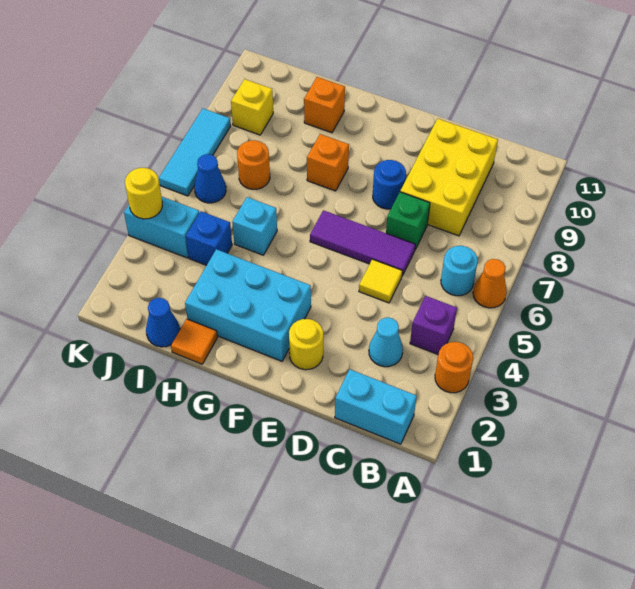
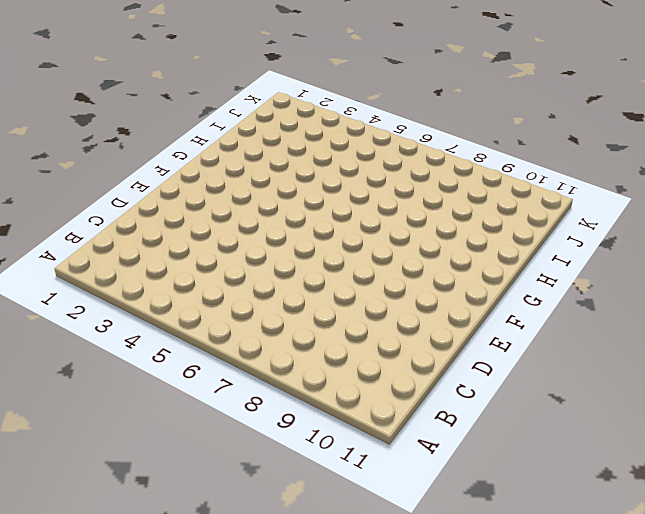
none -> orange round brick A3 level 1
none -> orange cone A6 level 1
none -> cyan brick B1:C1 level 1

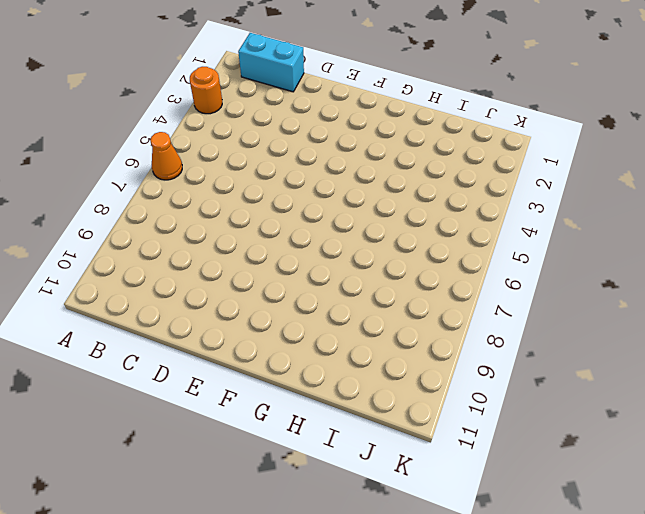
none -> purple brick B4 level 1
none -> cyan round brick B6 level 1
none -> cyan cone C3 level 1

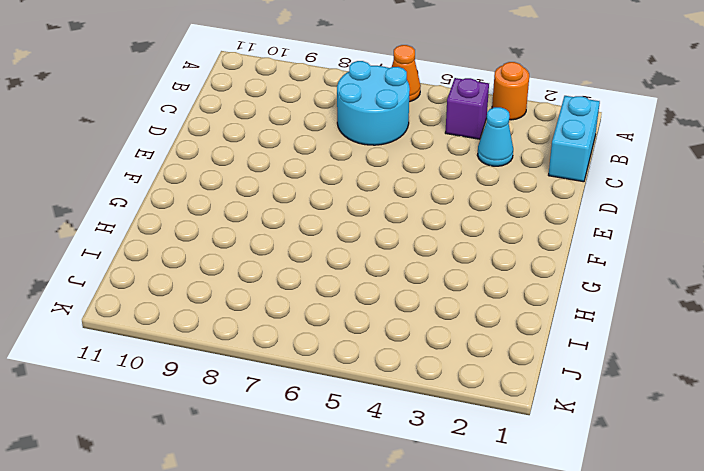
cyan round brick B6:C7 level 1 -> cyan round brick B6 level 1
none -> yellow brick C8:D10 level 1
none -> yellow tile D5 level 1
none -> purple tile D6:F6 level 1

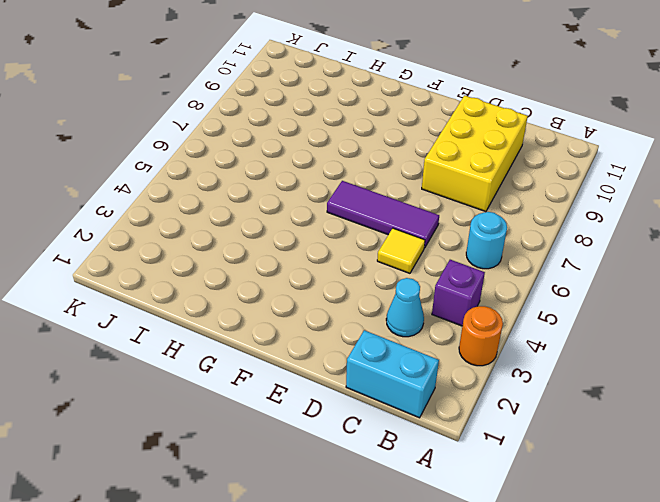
none -> orange cone A6 level 1
none -> green brick D7 level 1
none -> yellow round brick E2 level 1

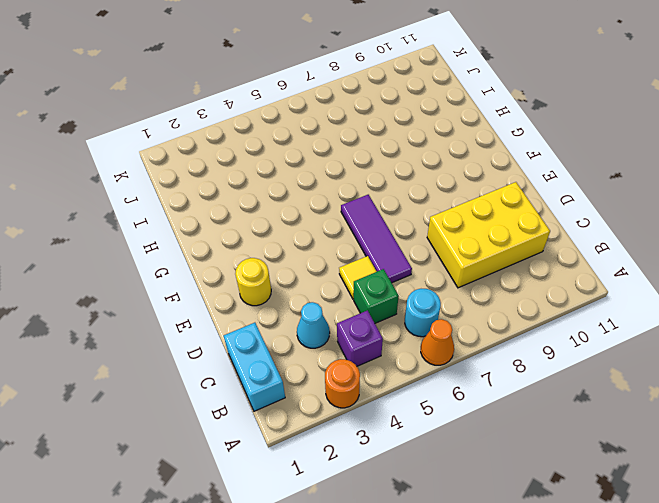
green brick C5 level 1 -> green brick D7 level 1
none -> blue round brick E8 level 1
none -> cyan brick F2:H3 level 1
none -> orange brick G8 level 1

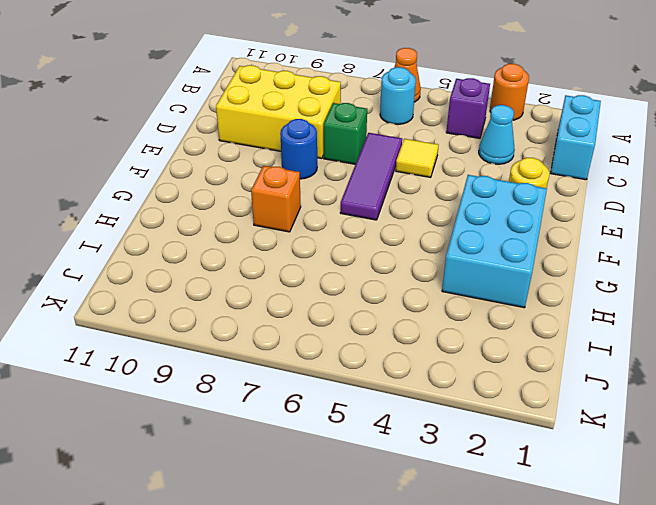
none -> orange tile H1 level 1
none -> cyan brick H5 level 1
none -> orange brick H10 level 1

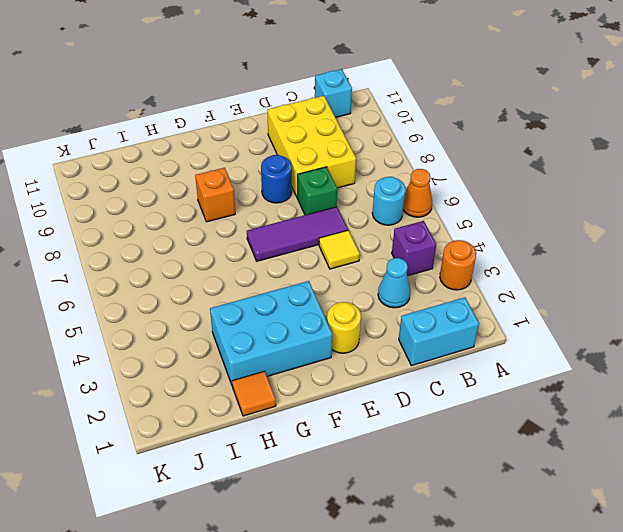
cyan brick B11 level 1 -> cyan brick H5 level 1
none -> orange brick H10 level 1
none -> blue cone I1 level 1
none -> blue brick I4 level 1

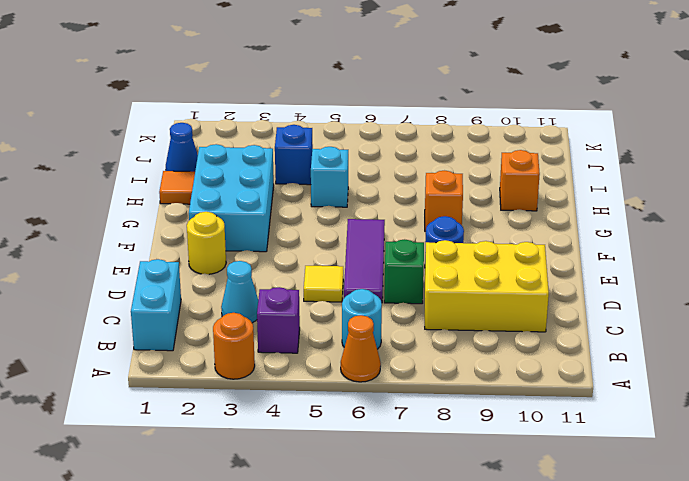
none -> orange round brick I7 level 1
none -> cyan brick J4:K4 level 1
none -> blue cone J6 level 1

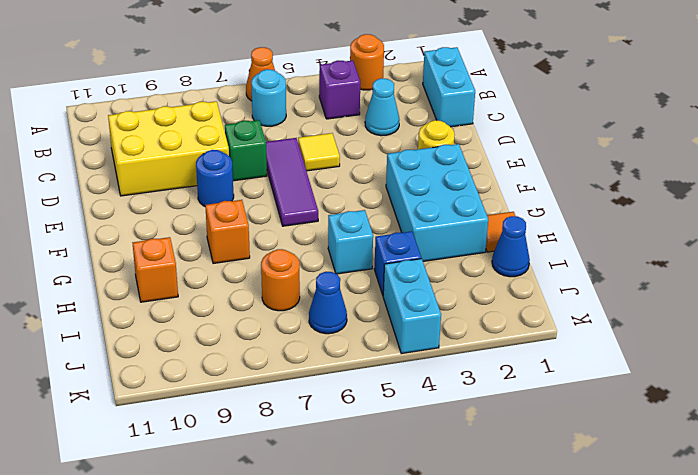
none -> yellow brick J9 level 1
none -> cyan tile K6:K8 level 1
none -> yellow round brick K4 level 2

